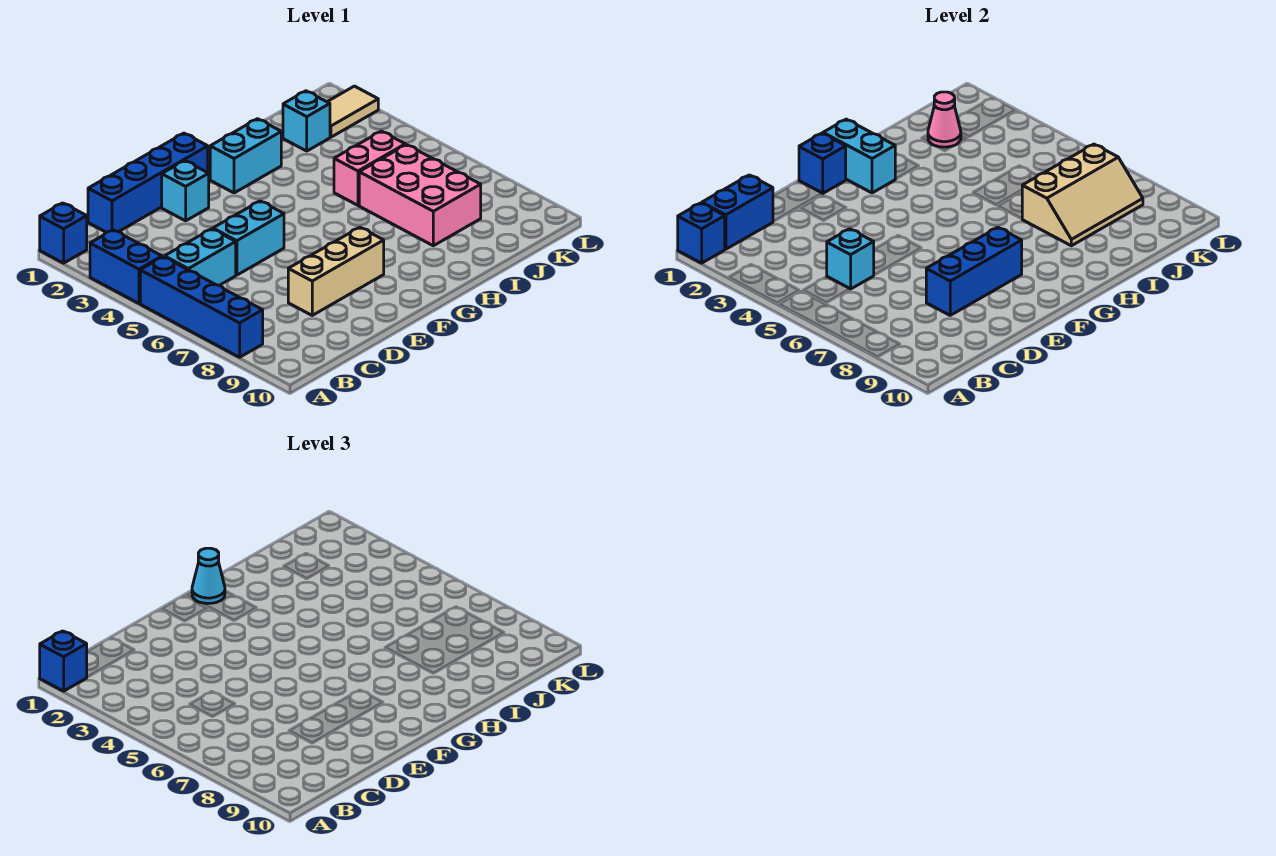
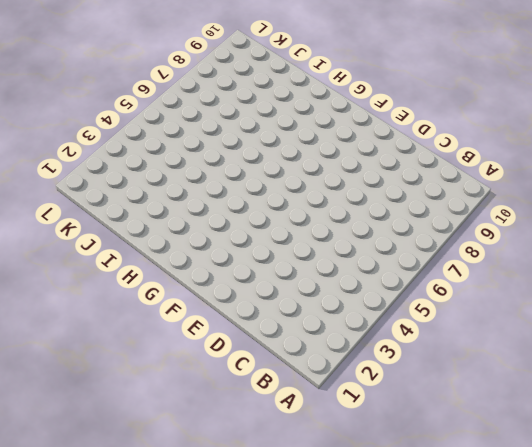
none -> blue brick A1 level 1
none -> blue brick A3:A4 level 1
none -> blue brick A5:A8 level 1

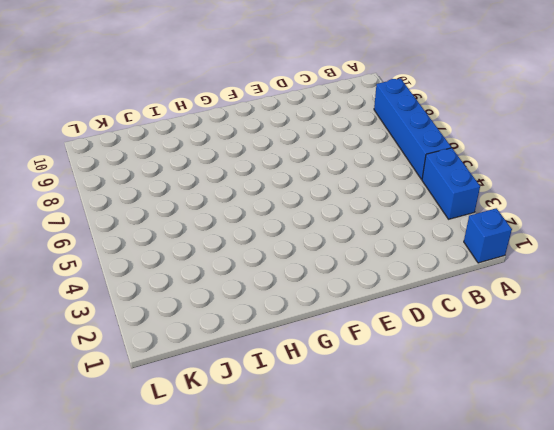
none -> cyan brick B5:C5 level 1
none -> blue brick C1:F1 level 1
none -> cyan brick D5:E5 level 1

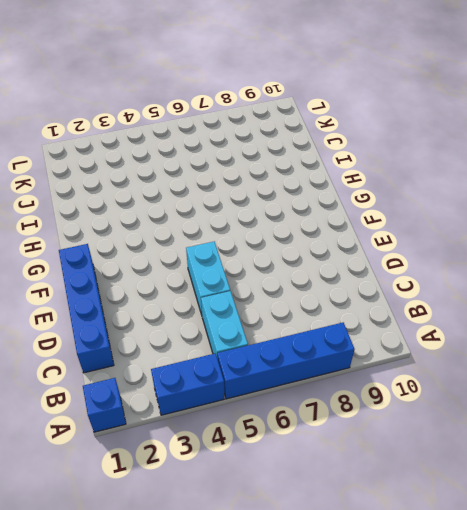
none -> tan brick D8:F8 level 1
none -> cyan brick E2 level 1
none -> cyan brick G2:H2 level 1

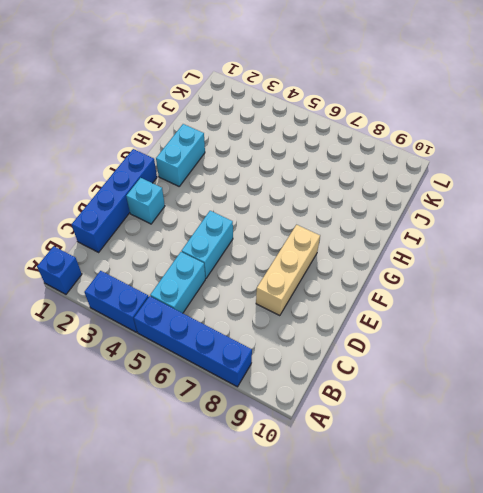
none -> pink brick I5:J5 level 1
none -> pink brick I6:J8 level 1
none -> cyan brick J2 level 1

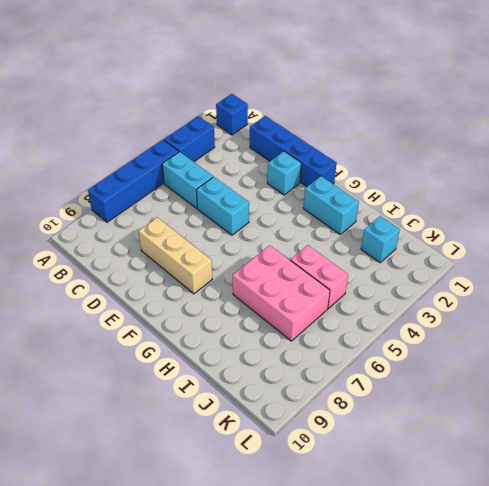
pink brick H6:J7 level 1 -> pink brick I6:J8 level 1
none -> tan tile K2:L2 level 1
none -> blue brick A1 level 2
none -> blue brick B1:C1 level 2

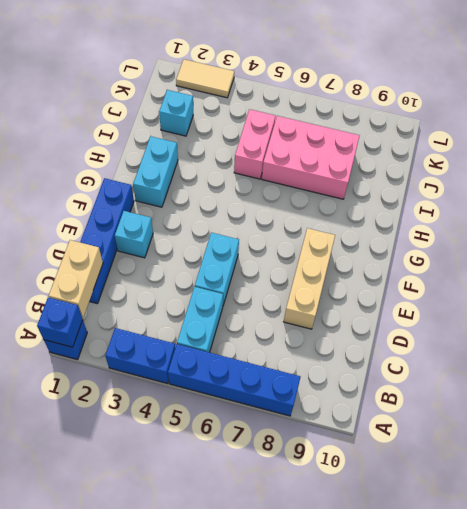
tan brick B1:C1 level 2 -> blue brick B1:C1 level 2
tan tile L2:L3 level 1 -> tan tile K2:L2 level 1
none -> cyan brick C5 level 2
none -> blue brick D8:F8 level 2
none -> blue brick F1 level 2

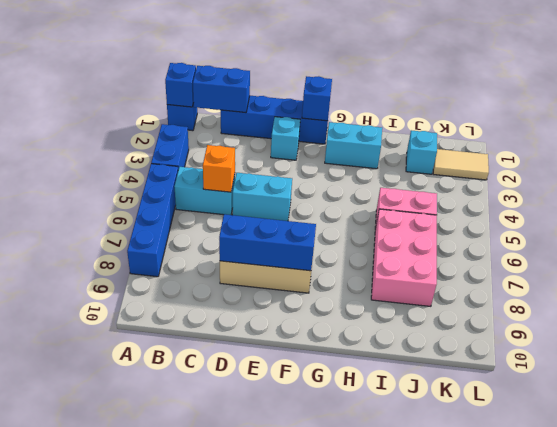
orange brick C5 level 2 -> cyan brick C5 level 2
none -> cyan brick G1:G2 level 2
none -> tan slope I7:K8 level 2 top 7
none -> pink cone J2 level 2

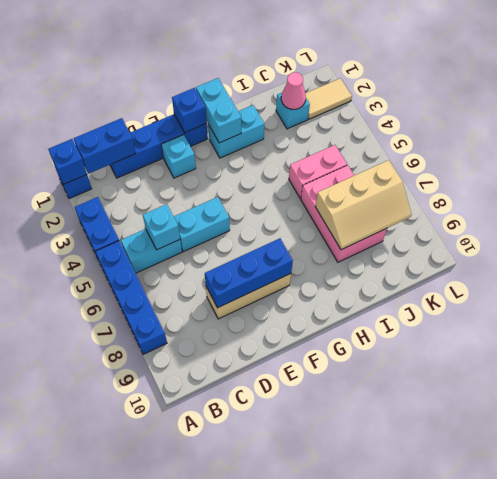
none -> blue brick A1 level 3
none -> cyan cone G1 level 3

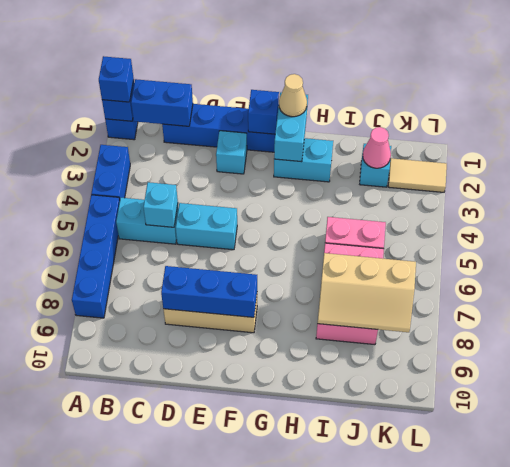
tan cone G1 level 3 -> cyan cone G1 level 3

